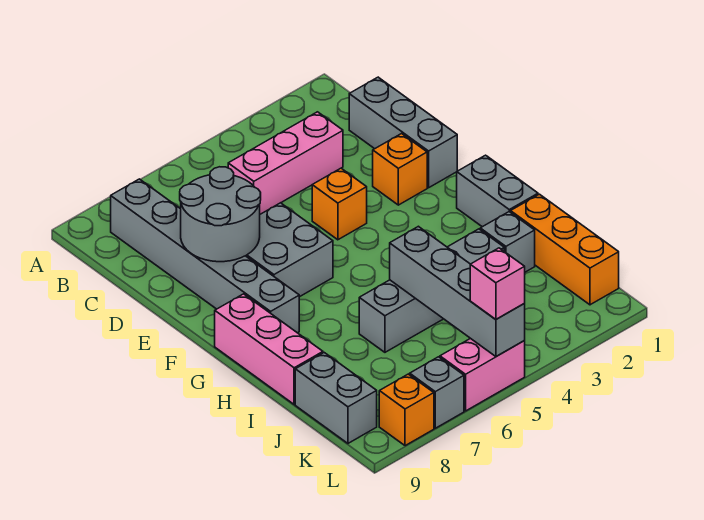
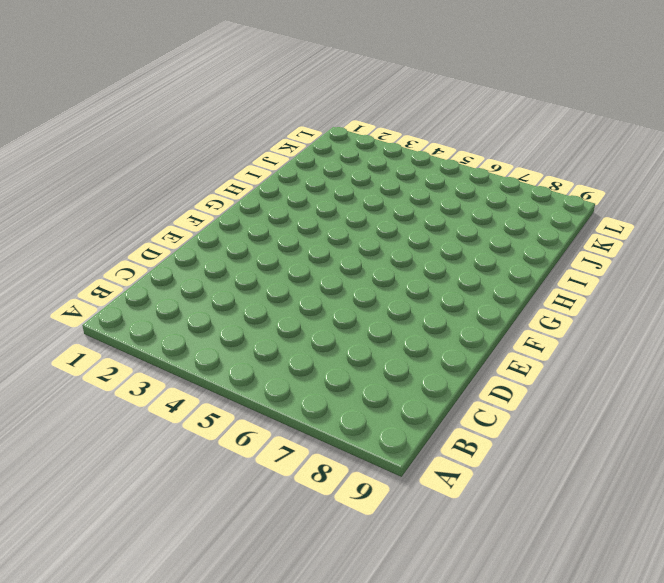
none -> grey brick B8:G8 level 1
none -> grey brick C1:E1 level 1
none -> pink brick C3:C5 level 1

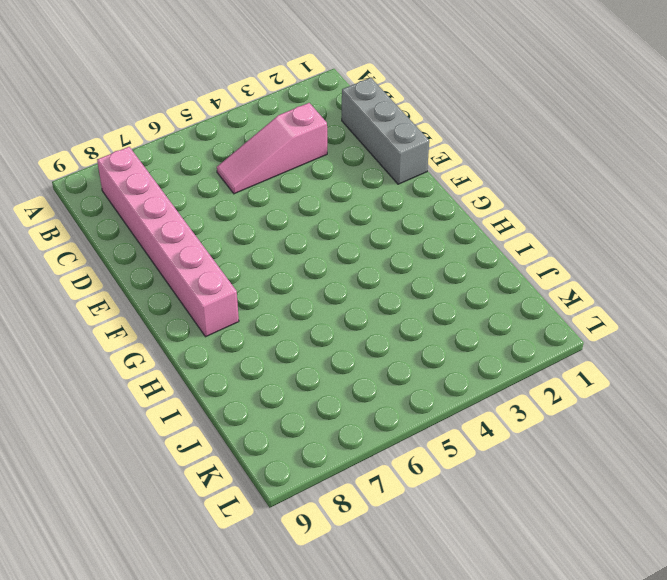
pink brick B8:G8 level 1 -> grey brick B8:G8 level 1
pink slope C3:C5 level 1 top 3 -> pink brick C3:C5 level 1
none -> orange brick E2 level 1
none -> orange brick E4 level 1
none -> grey brick E6:F7 level 1

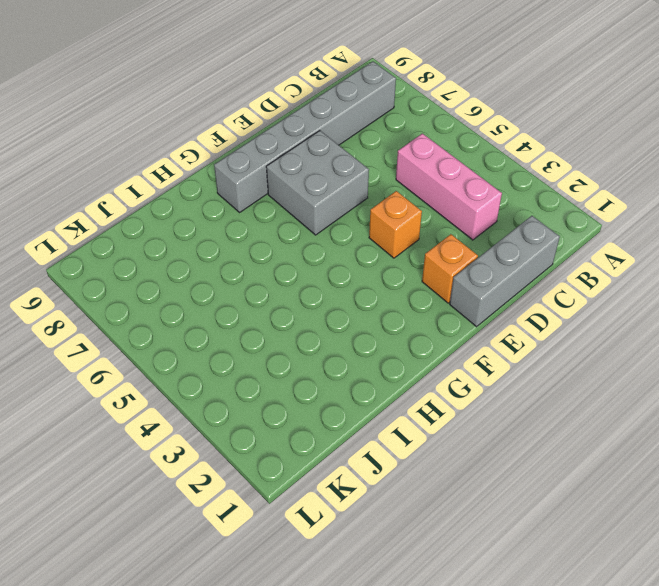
none -> grey brick G1:H1 level 1
none -> pink brick G9:I9 level 1
none -> orange brick I1:K1 level 1

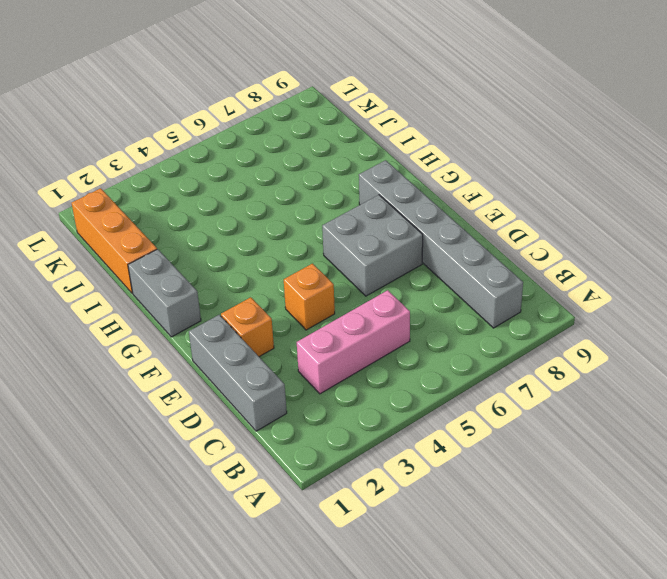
none -> pink brick G9:I9 level 1
none -> grey brick I2 level 1
none -> grey brick I3:I6 level 1

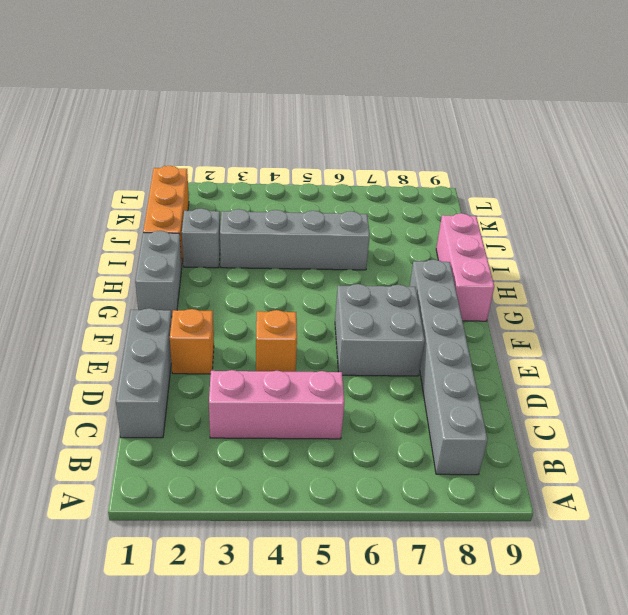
none -> grey brick J9:K9 level 1
none -> pink brick L5:L6 level 1
none -> grey brick L7 level 1

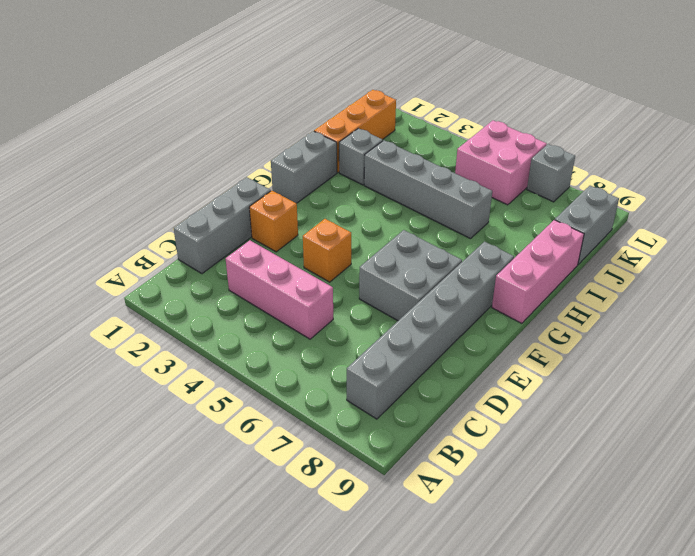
pink brick K5:L6 level 1 -> pink brick L5:L6 level 1
none -> orange brick L8 level 1
none -> grey round brick D7:E8 level 2
none -> grey brick I5:L5 level 2

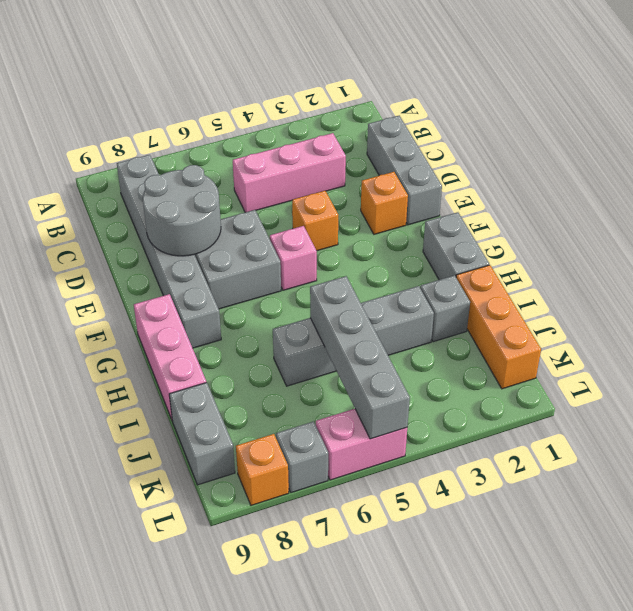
pink brick F5 level 1 -> pink brick L5 level 3

